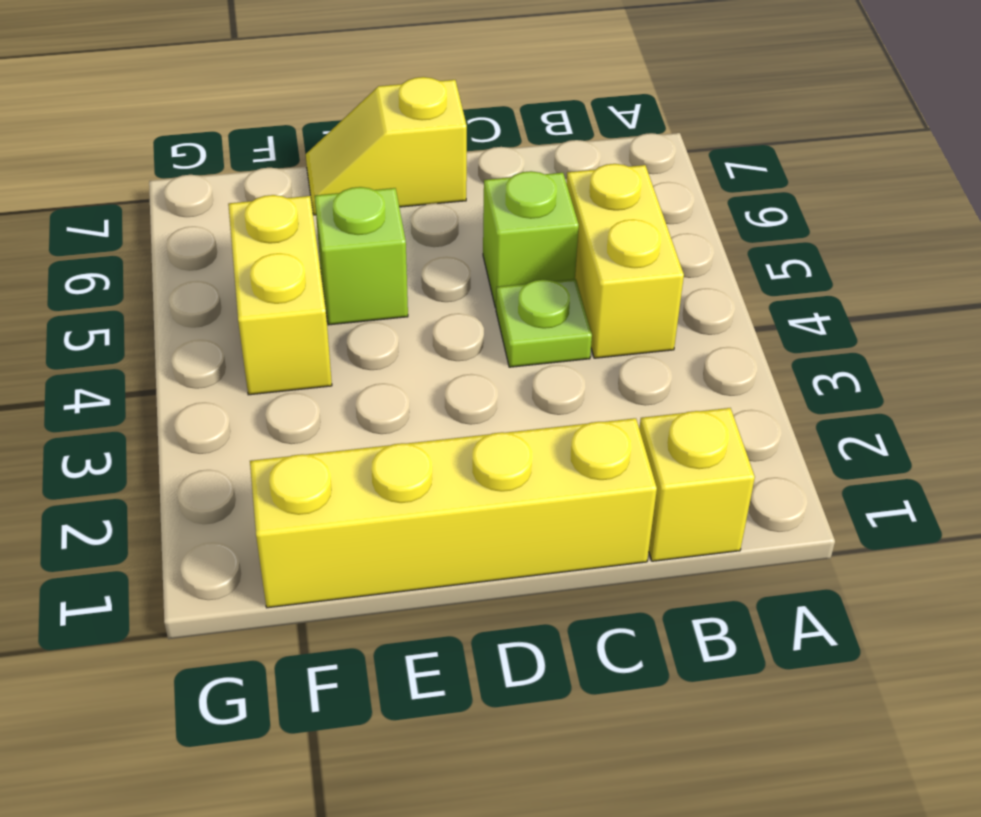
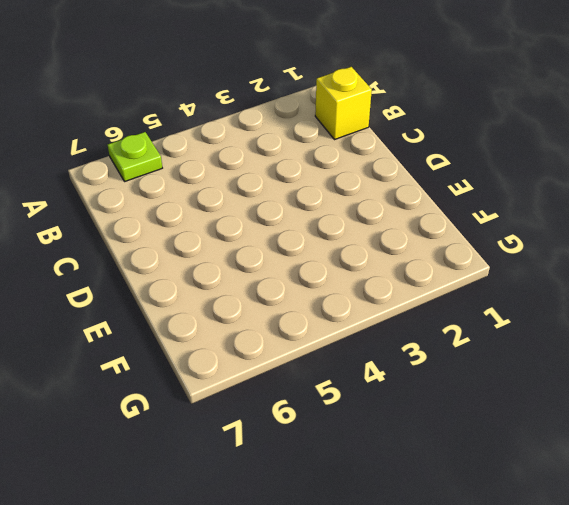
lime plate A6 level 1 -> lime plate C4 level 1
none -> yellow brick B4:B5 level 1
none -> yellow brick C1:F1 level 1

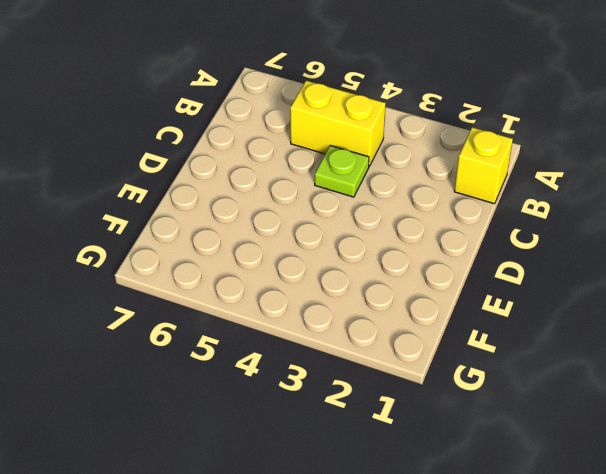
none -> yellow brick C1:F1 level 1
none -> lime brick C5 level 1

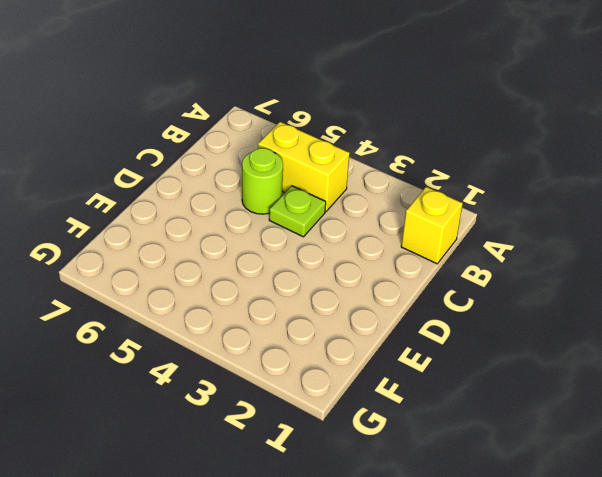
lime round brick C5 level 1 -> lime brick C5 level 1
none -> yellow brick C1:F1 level 1
none -> yellow slope D7:E7 level 1 top D

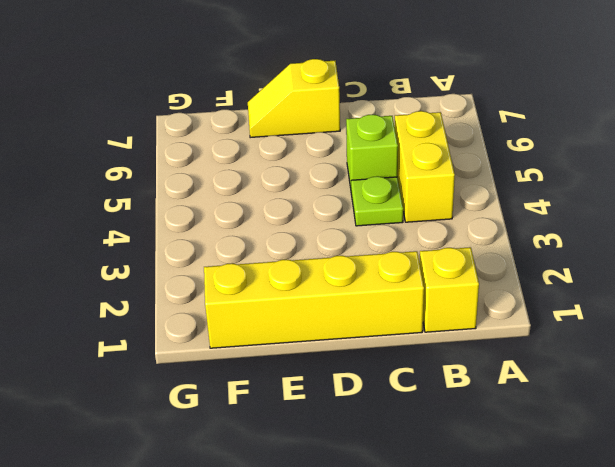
none -> lime brick E5 level 1
none -> yellow brick F4:F5 level 1

